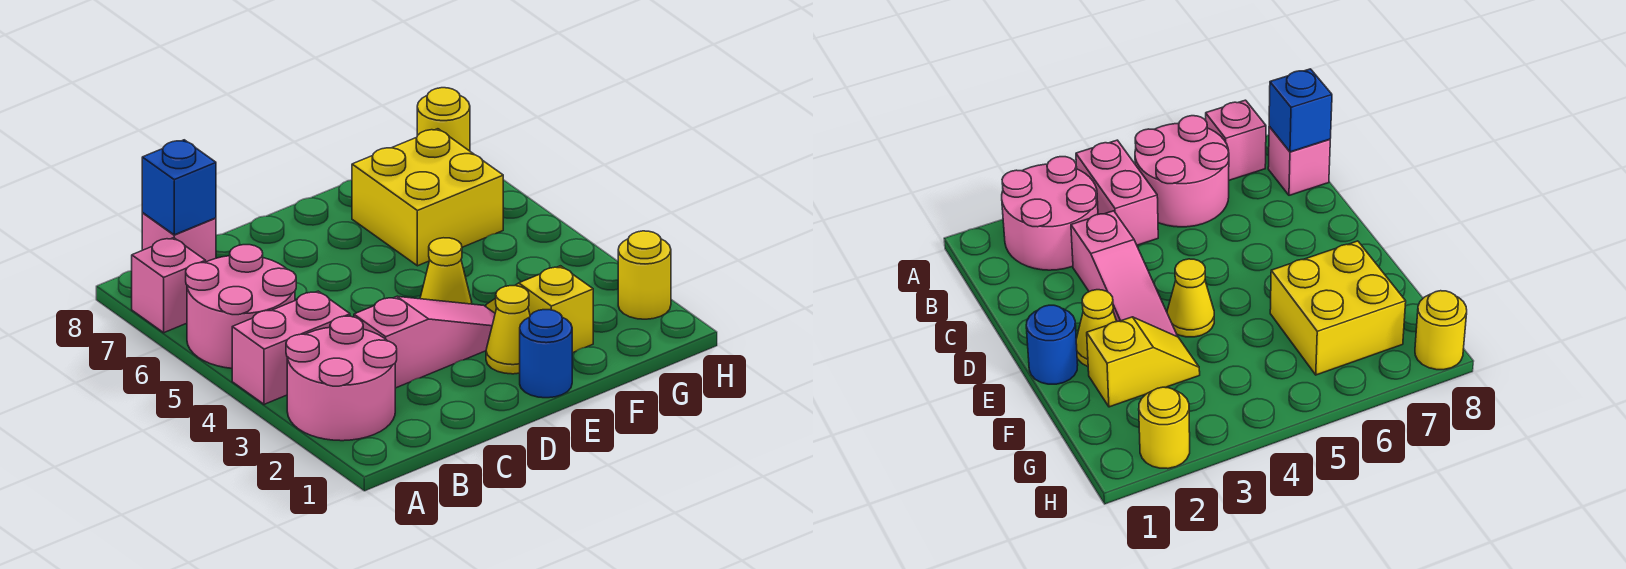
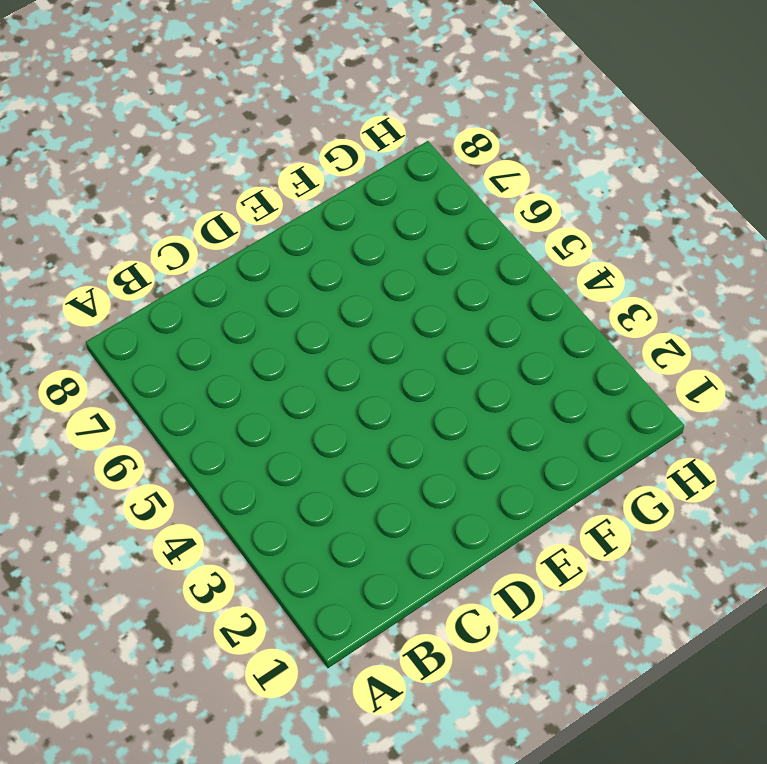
none -> pink round brick A2:B3 level 1
none -> pink brick A4:B4 level 1
none -> pink round brick A5:B6 level 1

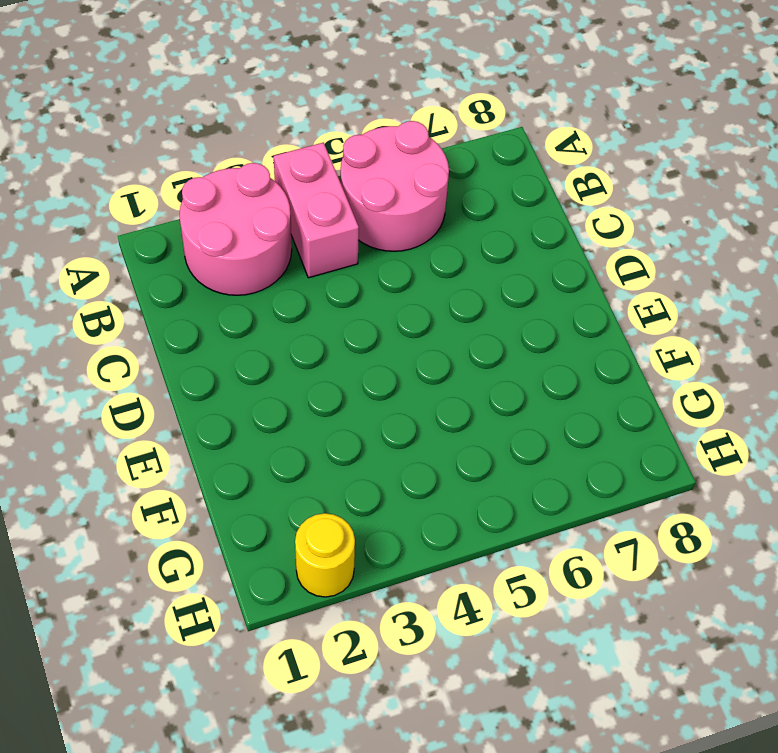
none -> pink brick A7 level 1
none -> pink brick B8 level 1
none -> pink slope C3:E3 level 1 top C

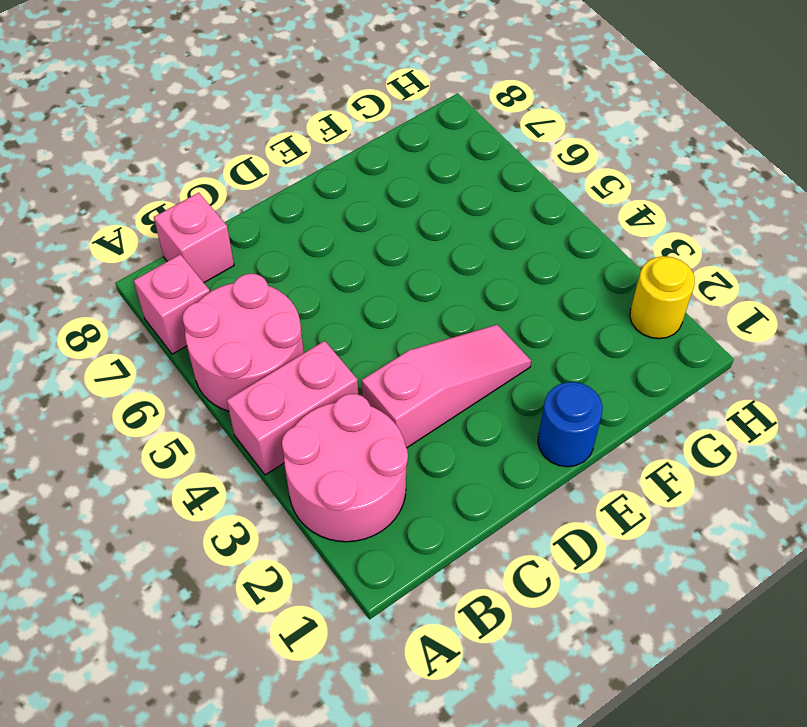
none -> yellow cone E2 level 1
none -> yellow cone E4 level 1
none -> yellow slope F2:F3 level 1 top 2

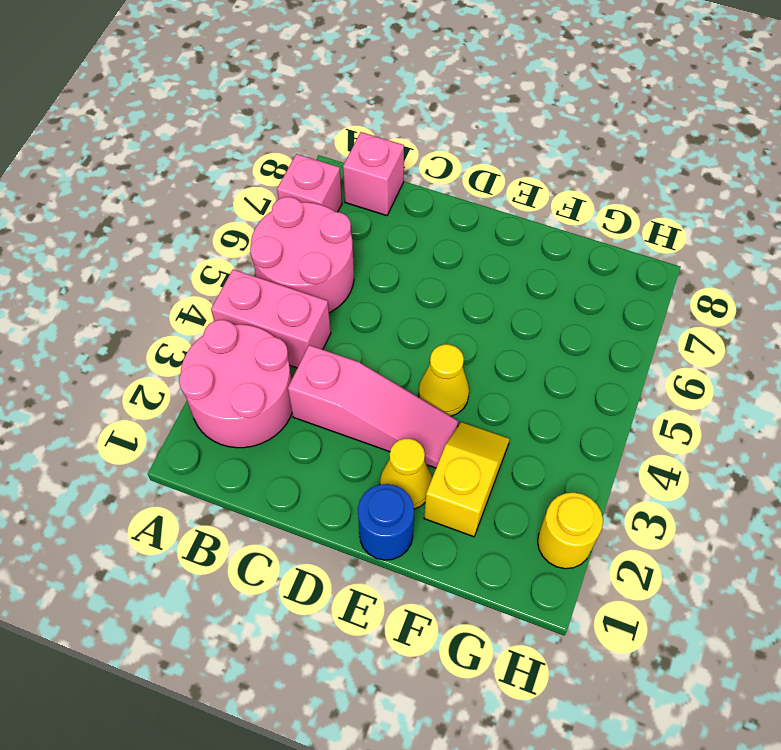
none -> yellow brick F6:G7 level 1
none -> yellow round brick H8 level 1
none -> blue brick B8 level 2

